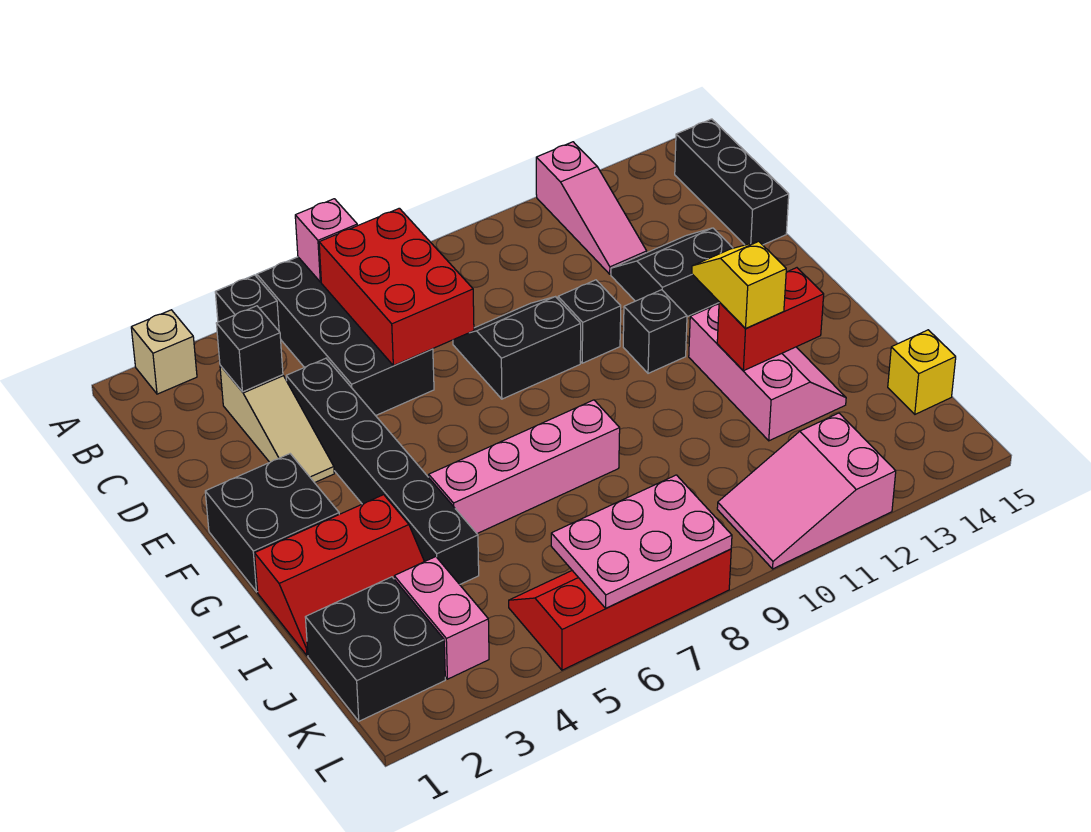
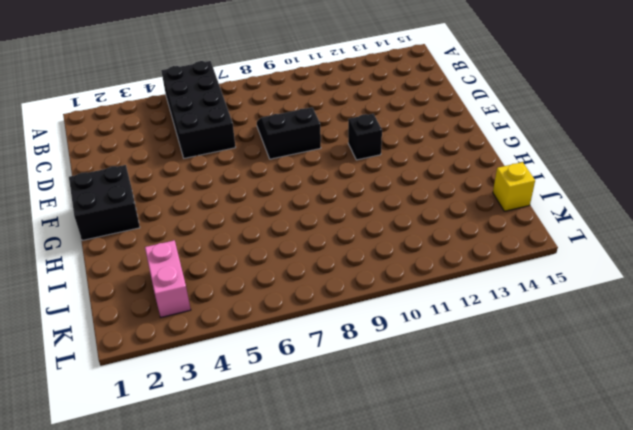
none -> tan brick A2 level 1
none -> black brick A4 level 1
none -> pink slope A12:C12 level 1 top A

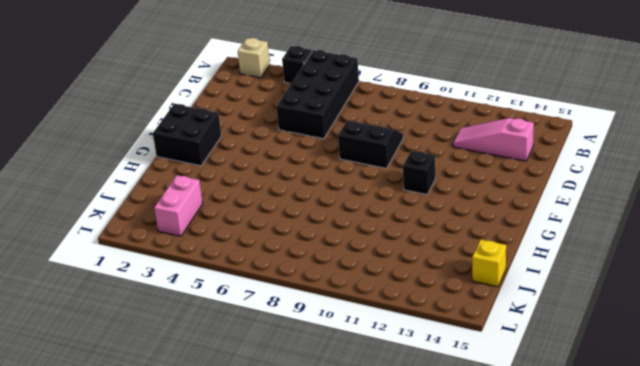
pink slope C12:C14 level 1 top 14 -> pink slope A12:C12 level 1 top A
none -> black brick B15:D15 level 1
none -> tan slope C3:E3 level 1 top C
none -> black brick D4:I4 level 1

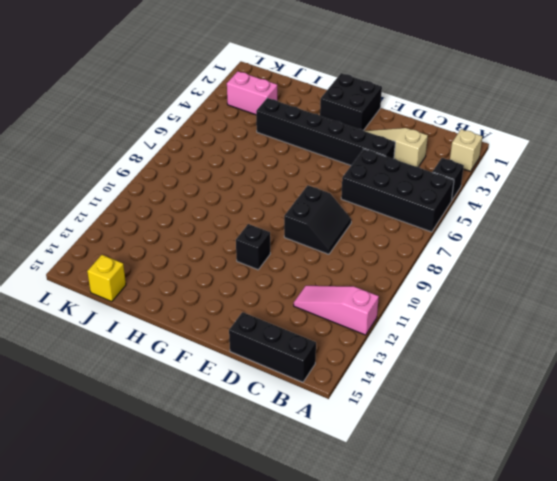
none -> black slope D12:E13 level 1 top E
none -> black brick E10 level 1
none -> pink slope G12:I13 level 1 top 12

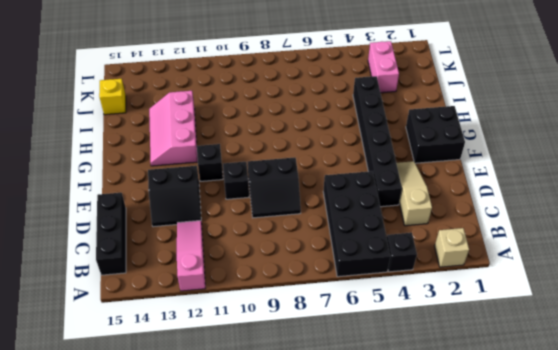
none -> red slope H1:I3 level 1 top H
none -> pink brick H5:H8 level 1
none -> black brick J1:K2 level 1

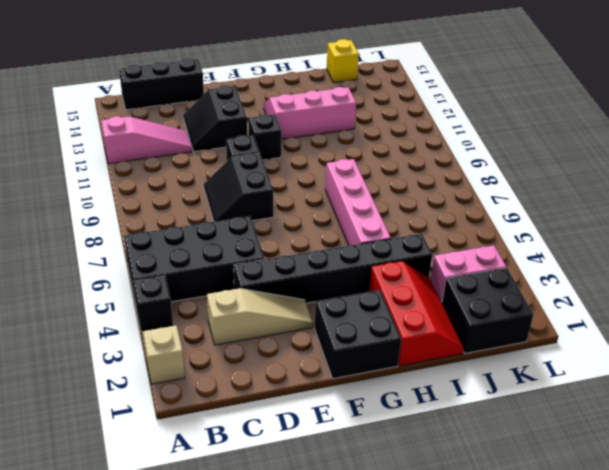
none -> red slope K5:L8 level 1 top L
none -> pink slope K10:L12 level 1 top 12
none -> pink brick A6 level 2

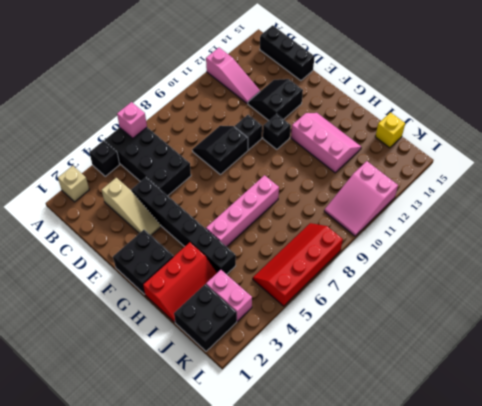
none -> red brick B6:D7 level 2
none -> black brick C3 level 2
none -> red brick H12:H13 level 2

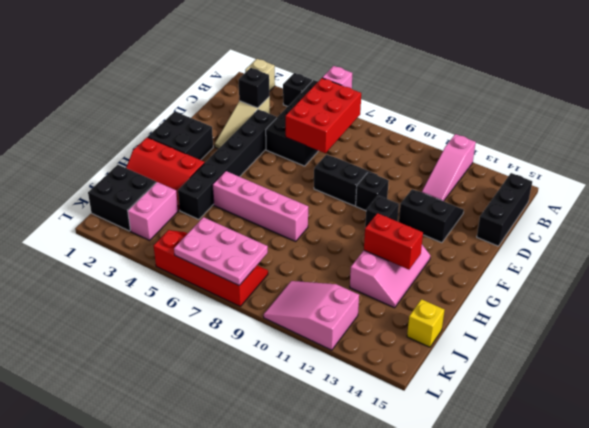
none -> yellow slope G12:H12 level 3 top H

